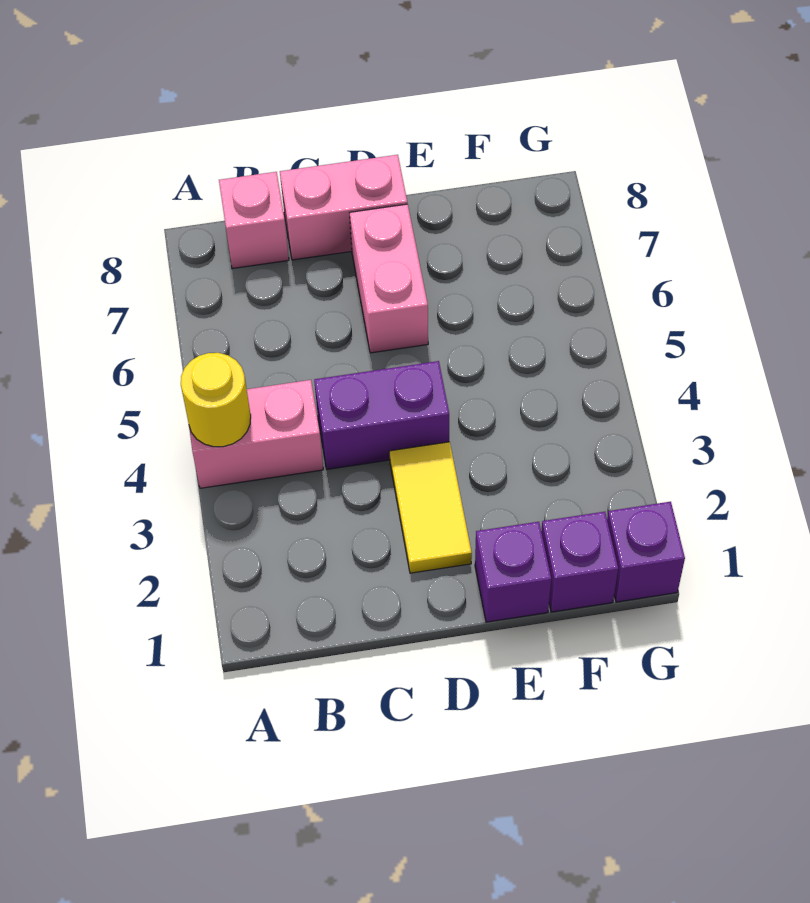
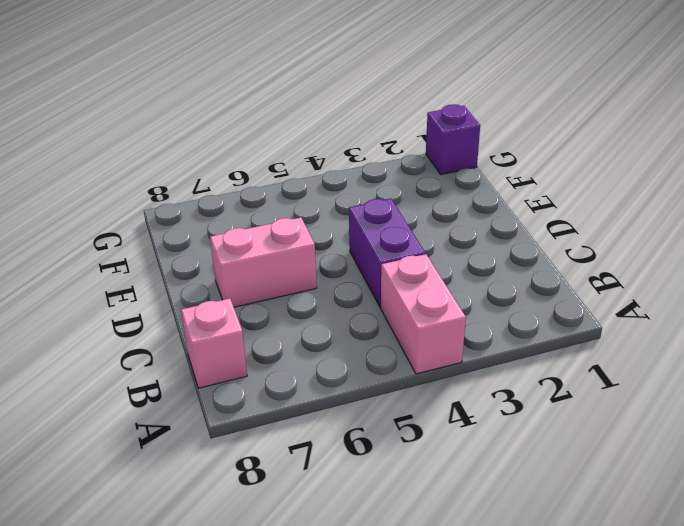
none -> pink brick C8:D8 level 1
none -> yellow tile D2:D3 level 1

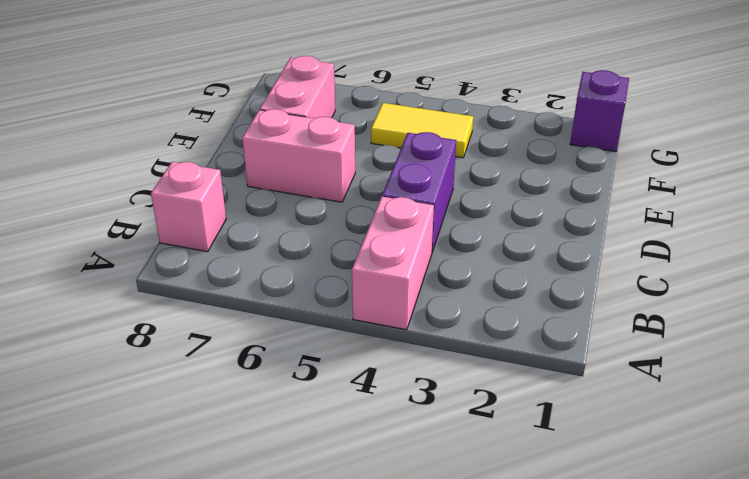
pink brick E7:F7 level 1 -> pink brick C8:D8 level 1
yellow tile F4:F5 level 1 -> yellow tile D2:D3 level 1
none -> purple brick E1 level 1
none -> purple brick F1 level 1

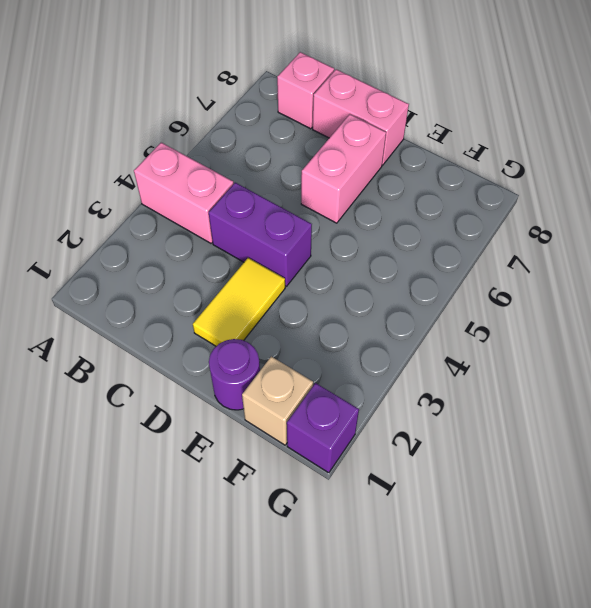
purple round brick E1 level 1 -> purple brick E1 level 1
tan brick F1 level 1 -> purple brick F1 level 1
none -> yellow round brick A4 level 2

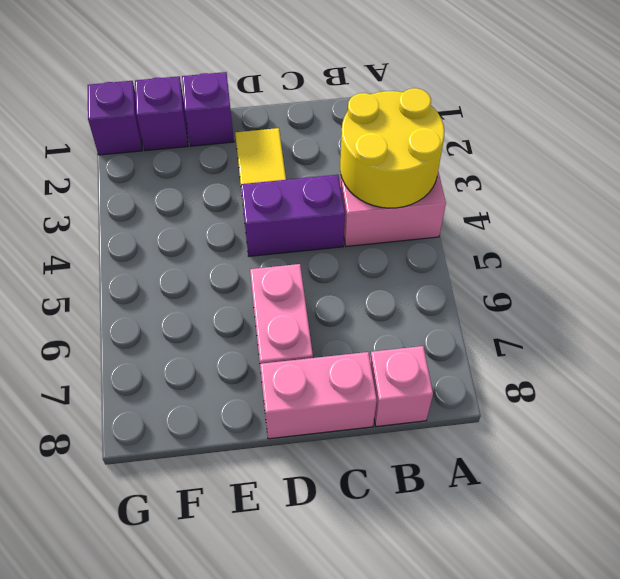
yellow round brick A3:B4 level 2 -> yellow round brick A4 level 2

